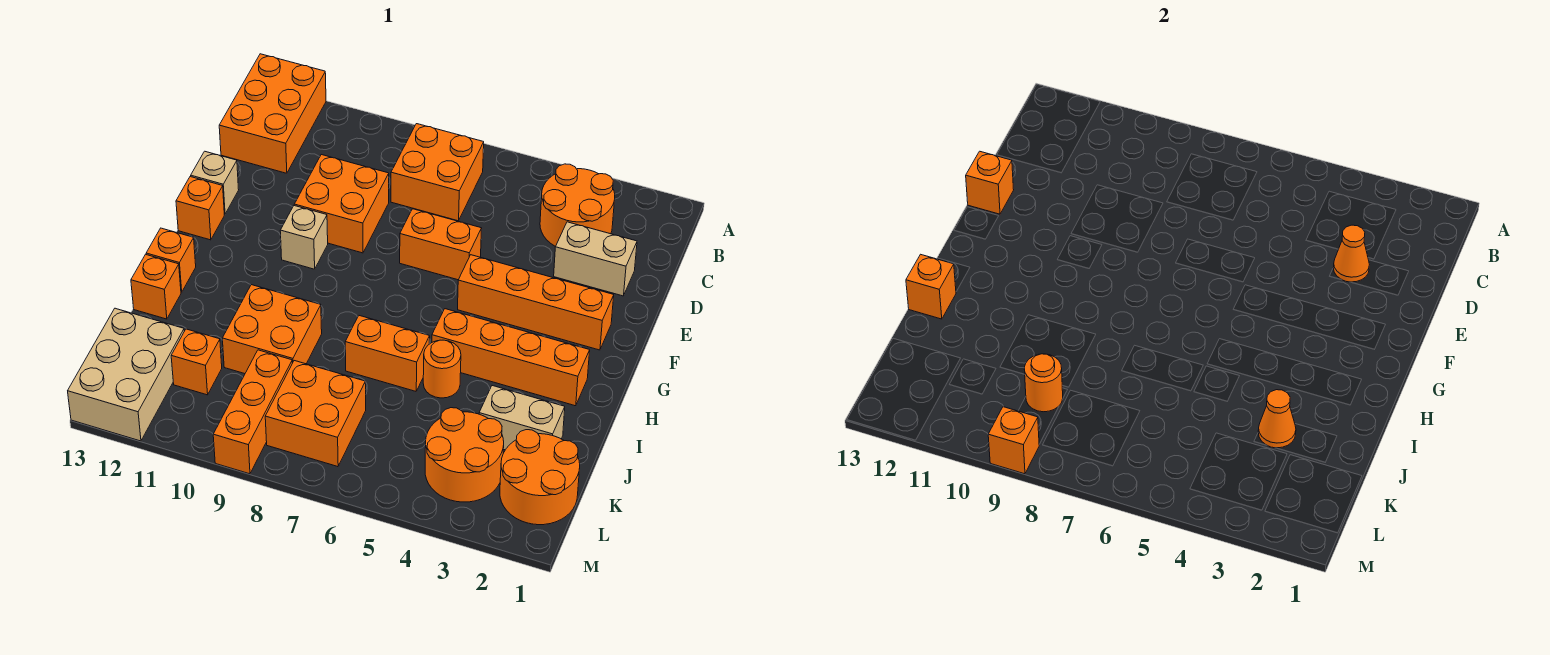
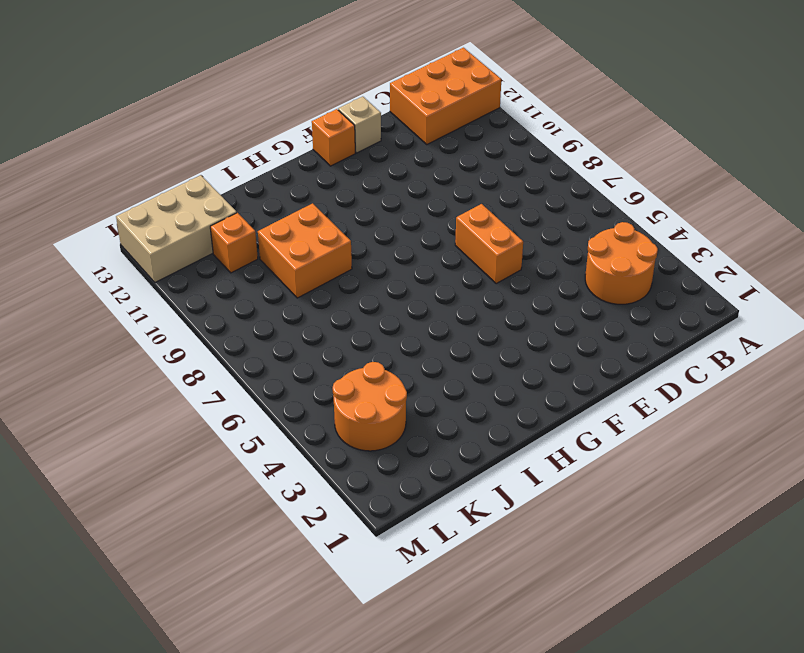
none -> orange brick B7:C8 level 1
none -> tan brick D2:D3 level 1
none -> orange brick D9:E10 level 1

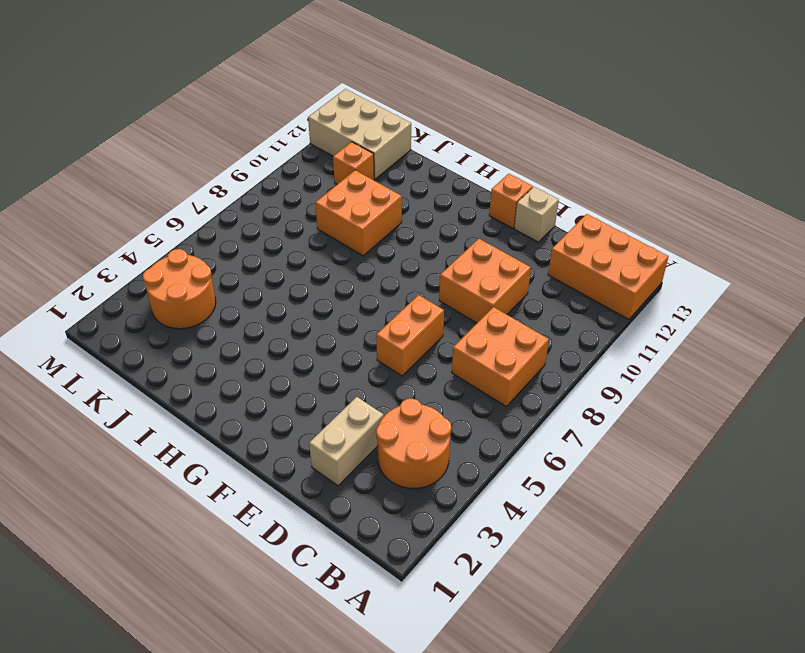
none -> orange brick F2:F5 level 1
none -> tan brick F10 level 1
none -> orange brick H2:H5 level 1

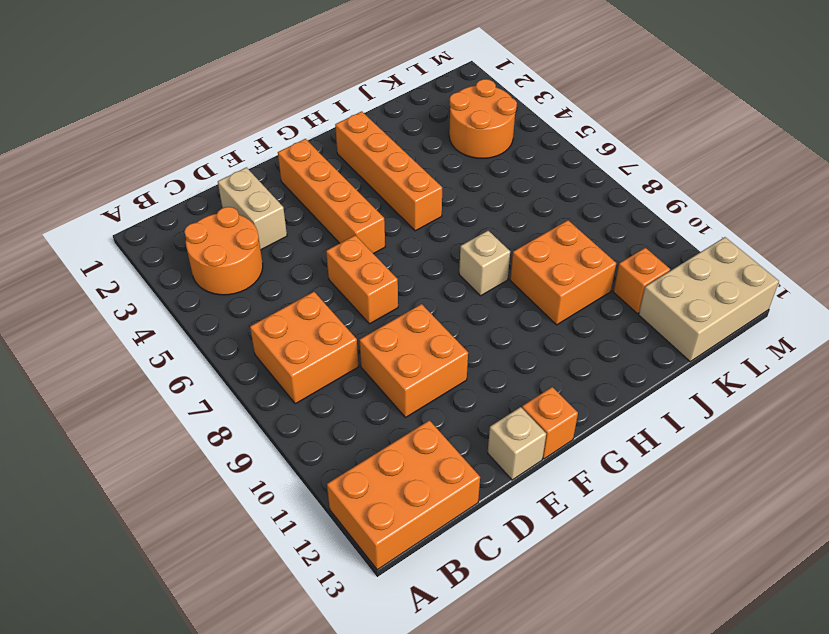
tan brick H8 level 1 -> tan brick F10 level 1
none -> orange brick H13 level 1
none -> orange round brick I5 level 1
none -> orange brick I6:I7 level 1

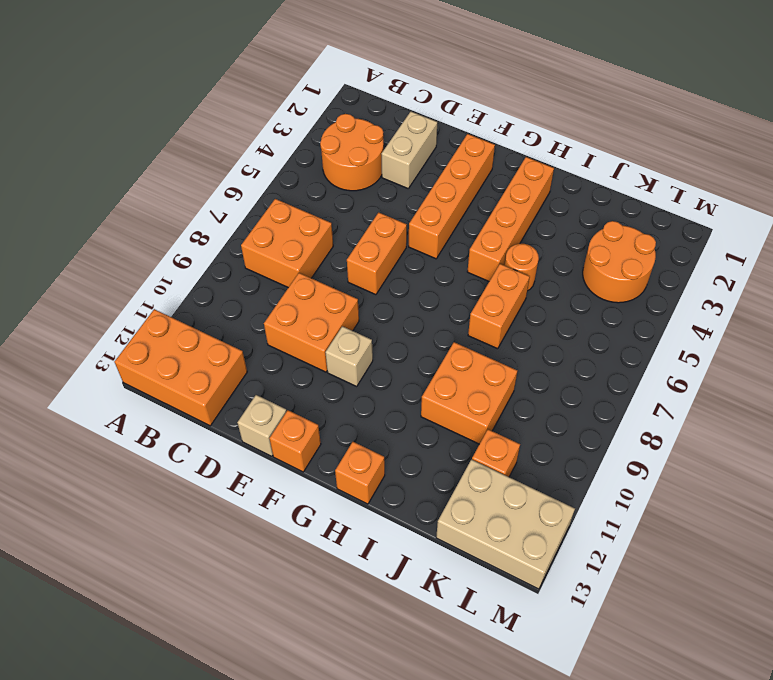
none -> orange brick I13 level 1
none -> tan brick J2:J3 level 1
none -> orange round brick K1:L2 level 1

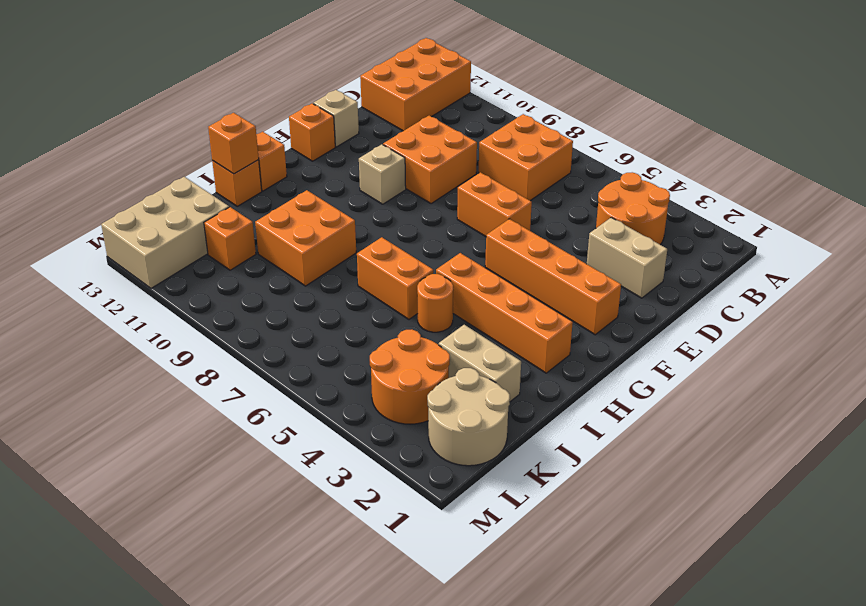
tan round brick K1:L2 level 1 -> orange round brick K1:L2 level 1
none -> orange brick K7:L8 level 1
none -> orange brick K9:M9 level 1
none -> orange cone D3 level 2

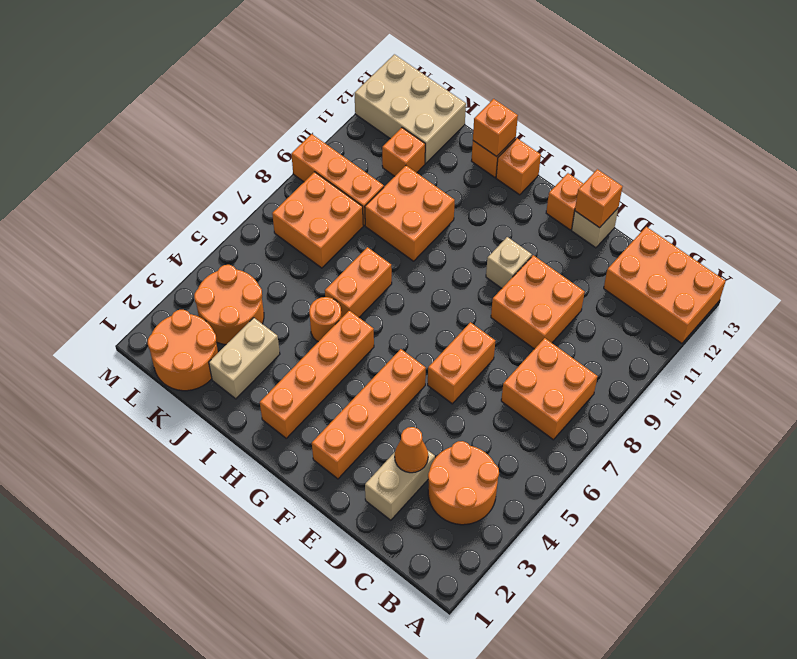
none -> orange cone J3 level 2
none -> orange round brick K9 level 2
none -> orange brick M9 level 2

